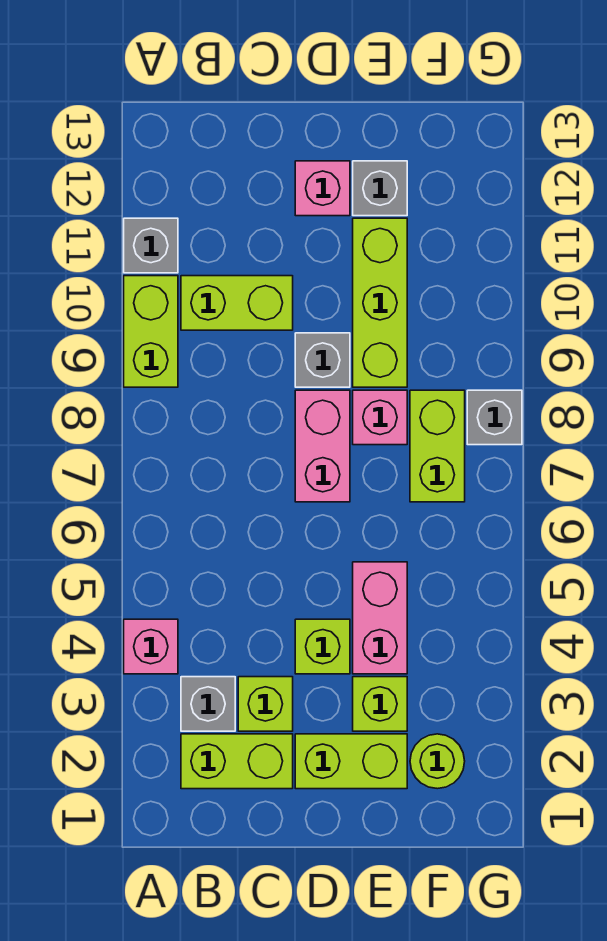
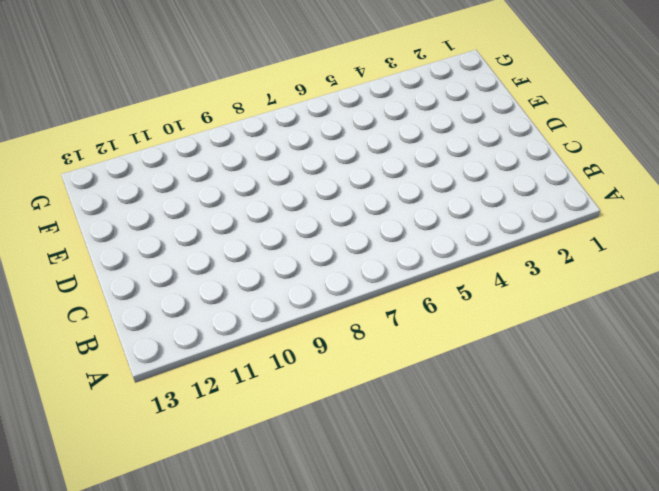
none -> pink brick A4 level 1
none -> lime brick A9:A10 level 1
none -> grey brick A11 level 1

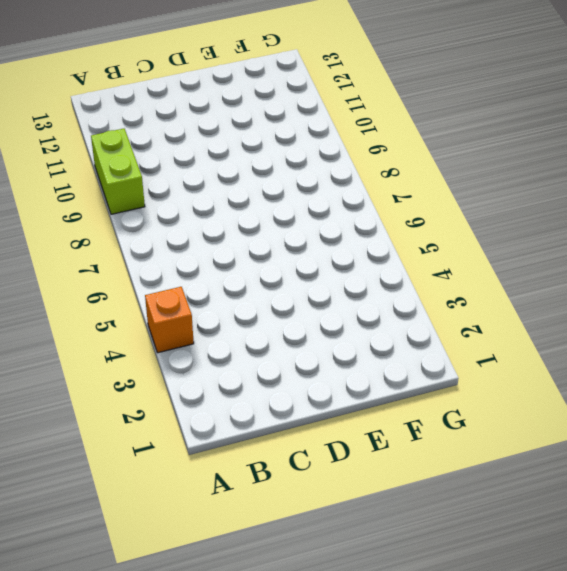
orange brick A4 level 1 -> pink brick A4 level 1
none -> grey brick A11 level 1
none -> lime brick B2:C2 level 1
none -> grey brick B3 level 1

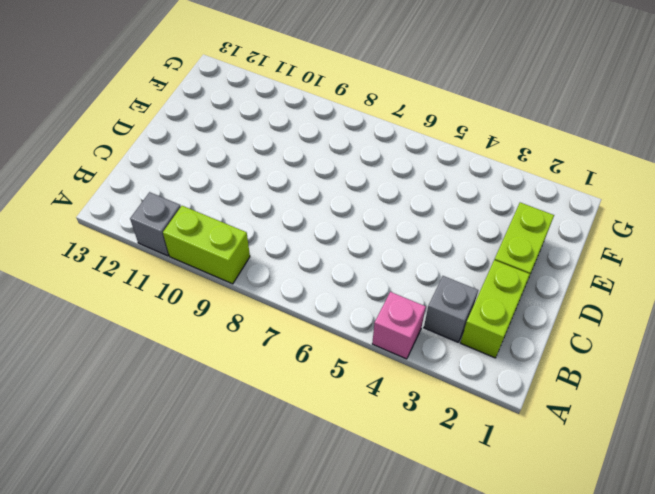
none -> lime brick B10:C10 level 1
none -> lime brick C3 level 1
none -> lime brick D4 level 1

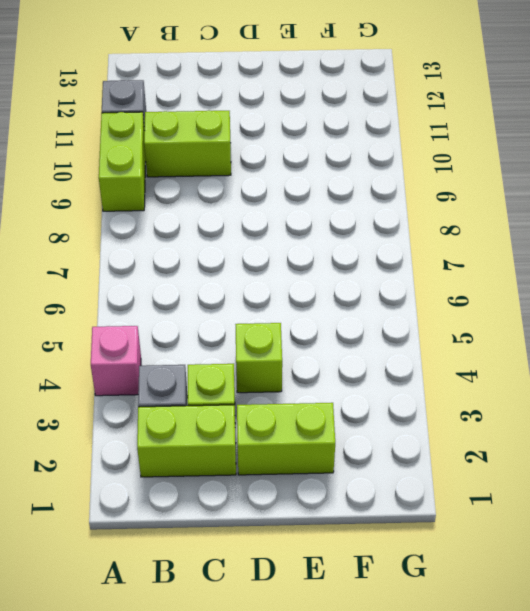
none -> pink brick D7:D8 level 1
none -> grey brick D9 level 1
none -> pink brick D12 level 1

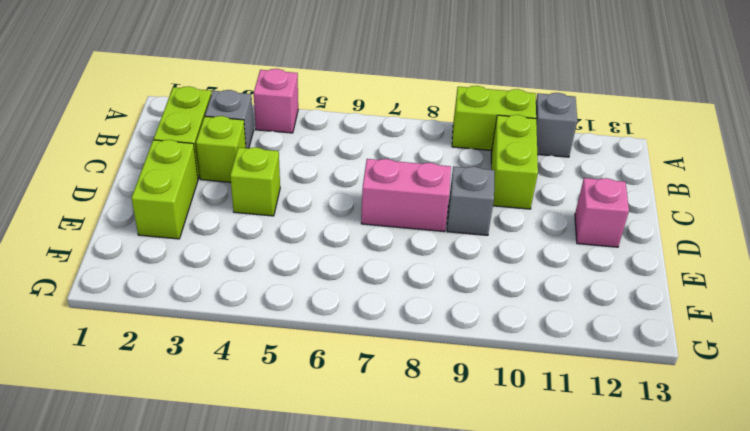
none -> lime brick E3 level 1
none -> pink brick E4:E5 level 1
none -> pink brick E8 level 1

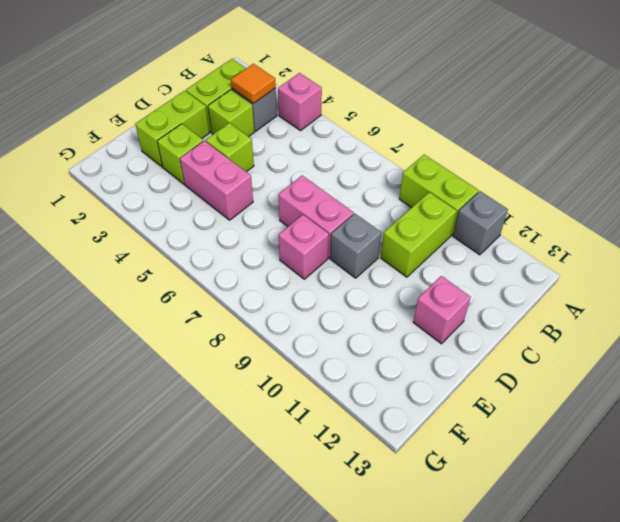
orange tile B3 level 2 -> none
none -> lime brick E9:E11 level 1
none -> grey brick E12 level 1
none -> lime round brick F2 level 1

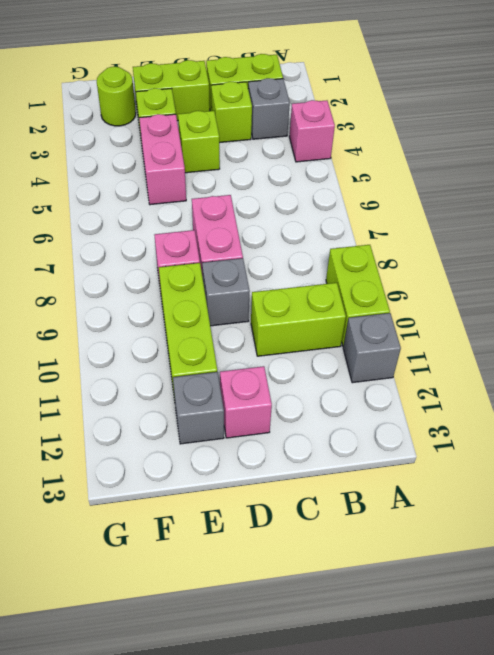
none -> lime brick F7:F8 level 1
none -> grey brick G8 level 1

